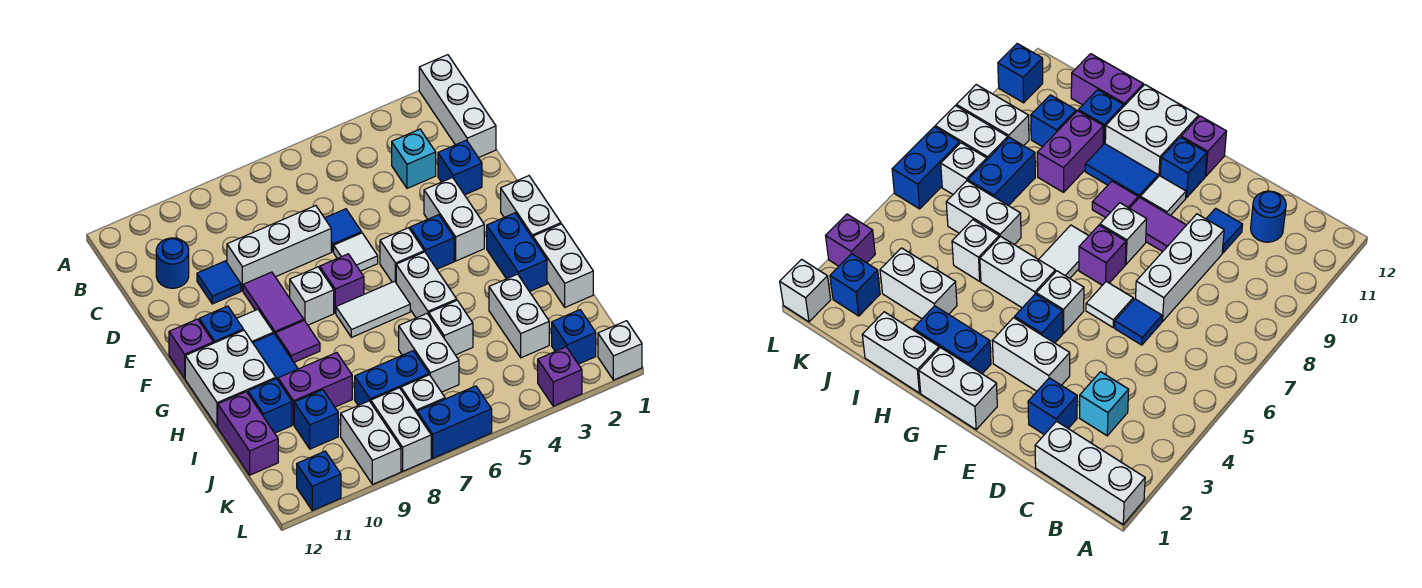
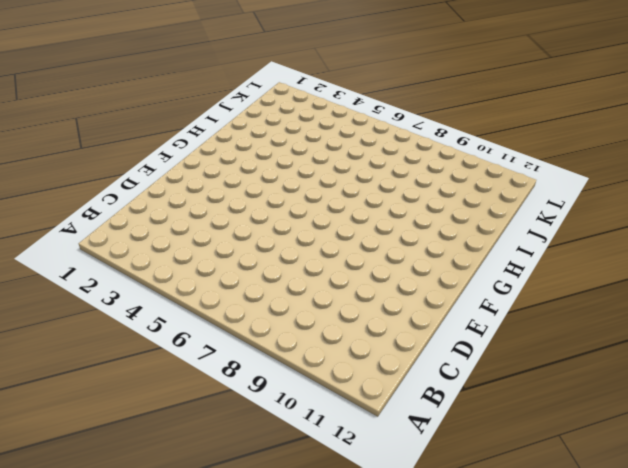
none -> white brick A1:C1 level 1
none -> cyan brick C3 level 1
none -> blue round brick C11 level 1
none -> blue brick D2 level 1

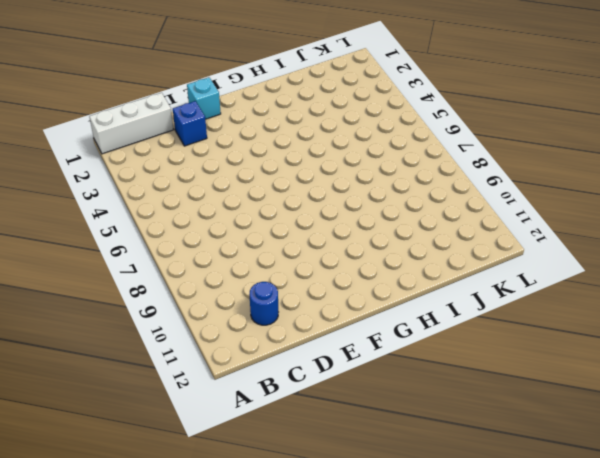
cyan brick E1 level 1 -> cyan brick C3 level 1
none -> blue tile D6 level 1
none -> white brick D7:D9 level 1
none -> blue tile D10 level 1
none -> white brick E3:F3 level 1

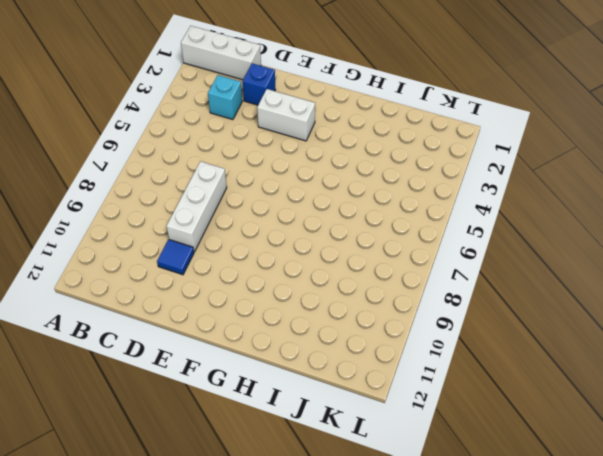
none -> blue round brick C11 level 1
none -> blue tile D6 level 1
none -> white tile E6 level 1
none -> purple tile E9:F9 level 1

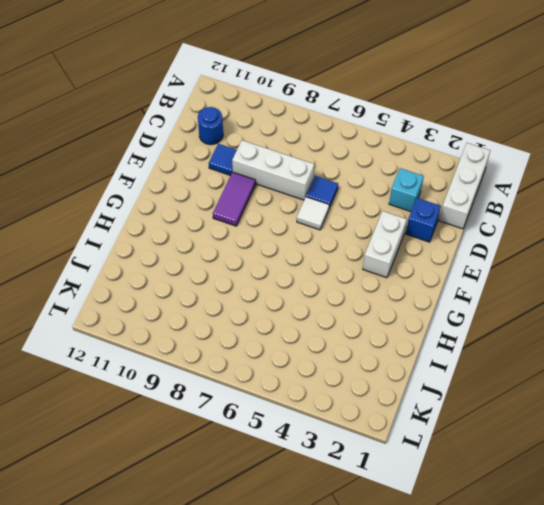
none -> white brick F1:G1 level 1
none -> blue brick F4 level 1
none -> white brick F5 level 1
none -> purple brick F7 level 1

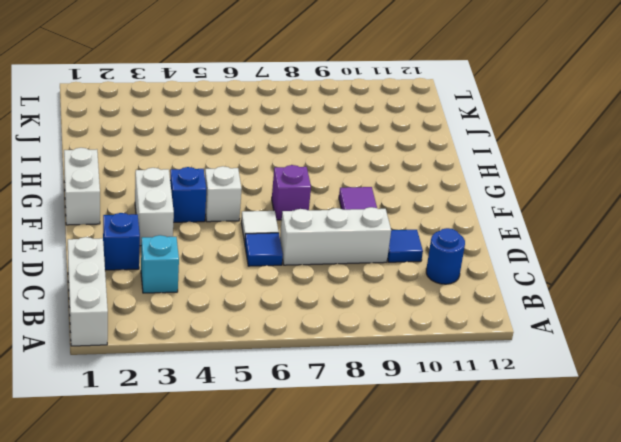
none -> white brick F8 level 1
none -> white tile F10 level 1
none -> blue brick F11 level 1
none -> purple brick F12 level 1

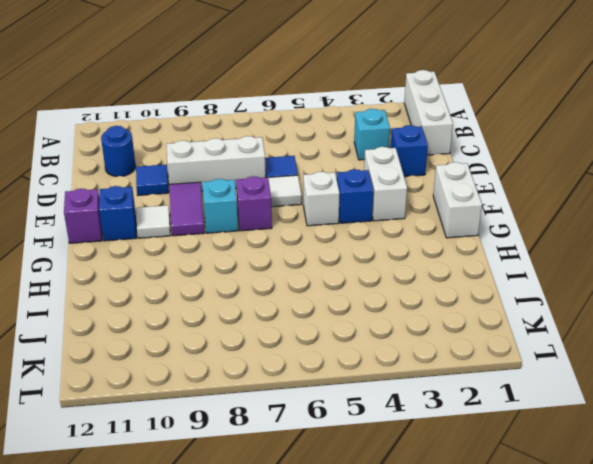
cyan brick F8 level 1 -> white brick F8 level 1
none -> blue brick G2:H2 level 1
none -> white brick G5:H5 level 1
none -> white tile G6:G7 level 1
none -> purple tile G9 level 1

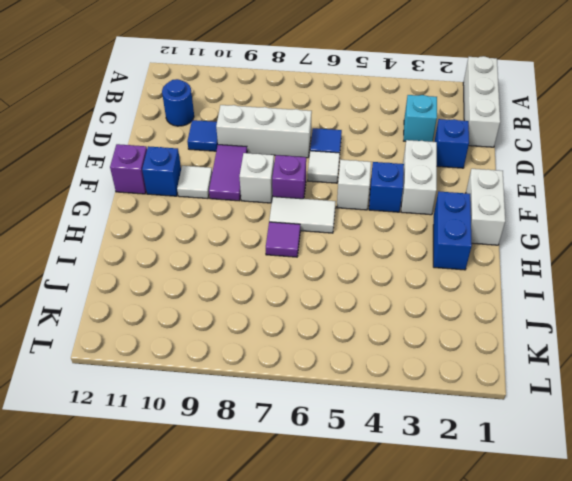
purple tile H7 level 1 -> purple tile G9 level 1
none -> white brick G5:H5 level 1
none -> blue tile G10:H10 level 1
none -> white brick G11:H12 level 1
none -> white brick H1:I1 level 1

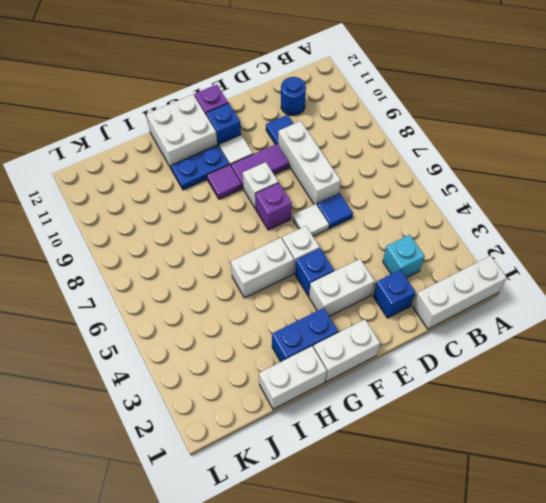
blue plate G10:H10 level 1 -> blue tile G10:H10 level 1
none -> white tile G6:G7 level 1
none -> white brick I3:J3 level 1
none -> white brick I5 level 1
none -> white brick I6:J6 level 1

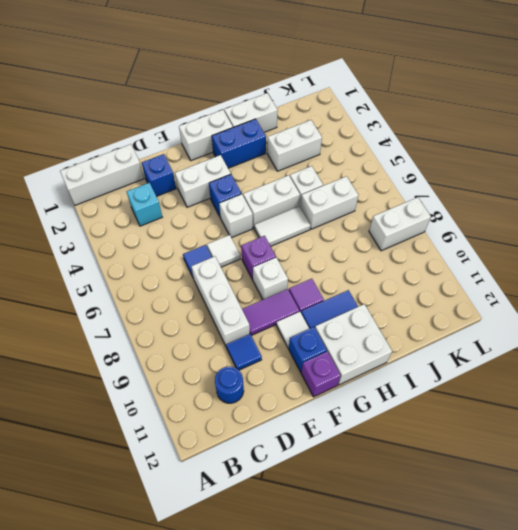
white tile G6:H6 level 1 -> white tile G6:G7 level 1
none -> purple brick I9:I10 level 1
none -> blue brick I11 level 1
none -> purple brick I12:J12 level 1
none -> blue brick J7:J8 level 1

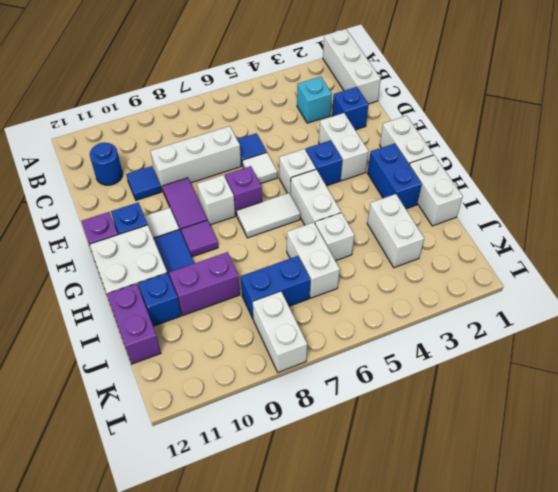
none -> blue brick J10 level 1
none -> blue brick K2 level 1
none -> white brick K7 level 1
none -> white brick K9:L9 level 1

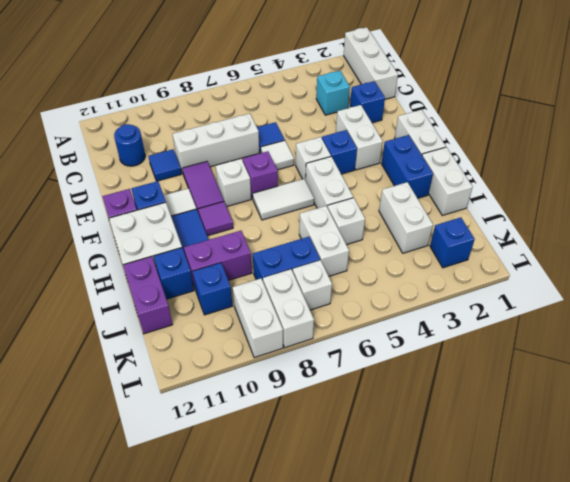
none -> white brick L1 level 1
none -> purple brick L3 level 1
none -> blue brick L6:L7 level 1
none -> blue brick L11 level 1

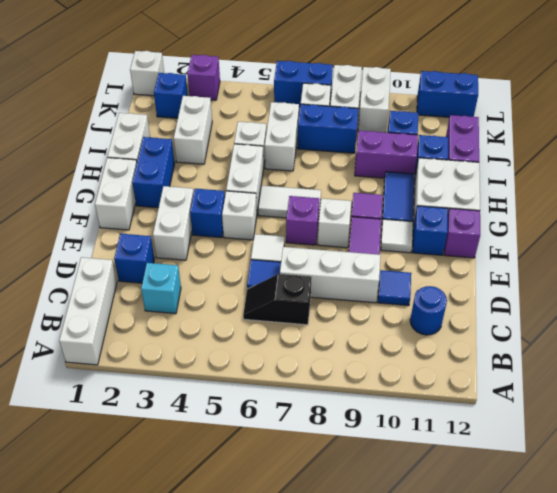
black slope C6:C7 level 1 top 7 -> none
blue brick L11:L12 level 1 -> blue brick L11 level 1

